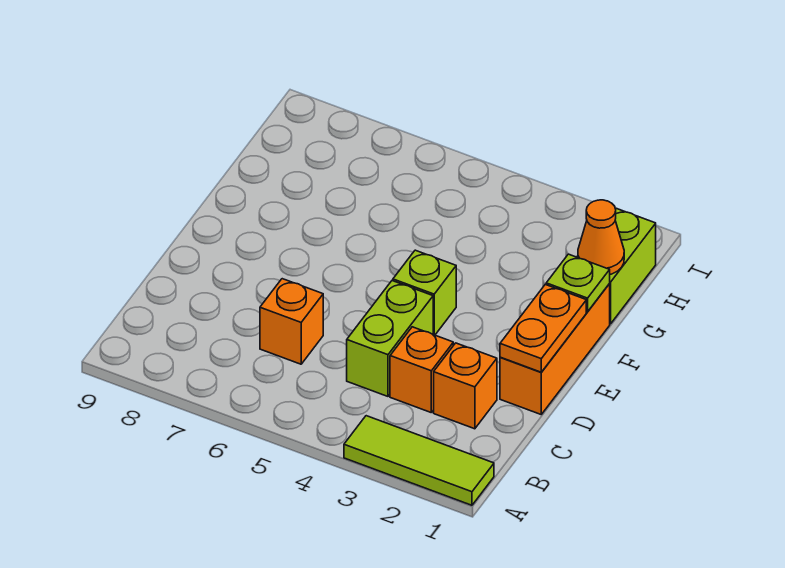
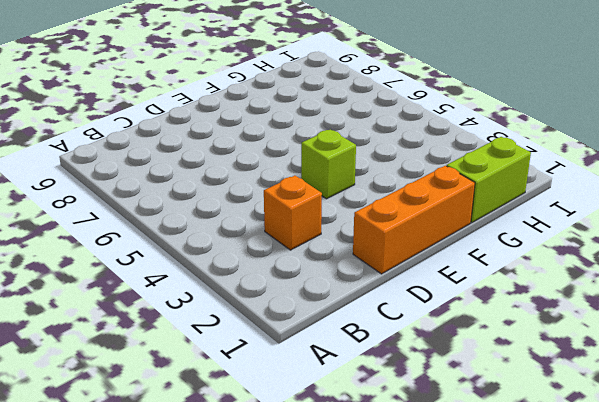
none -> lime tile A1:A3 level 1
none -> orange brick C2 level 1

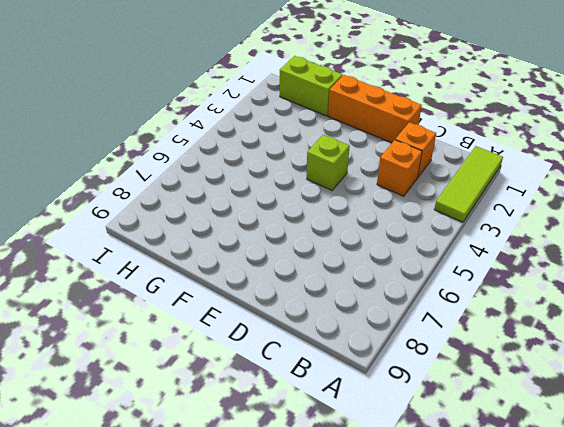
none -> lime brick C4:D4 level 1
none -> orange brick C6 level 1

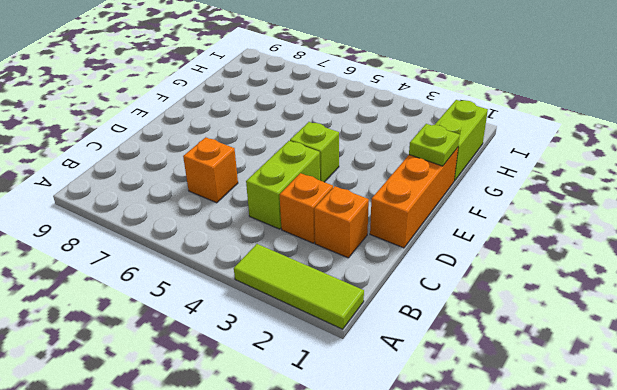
none -> orange plate D1:E1 level 2
none -> orange cone G1 level 2

